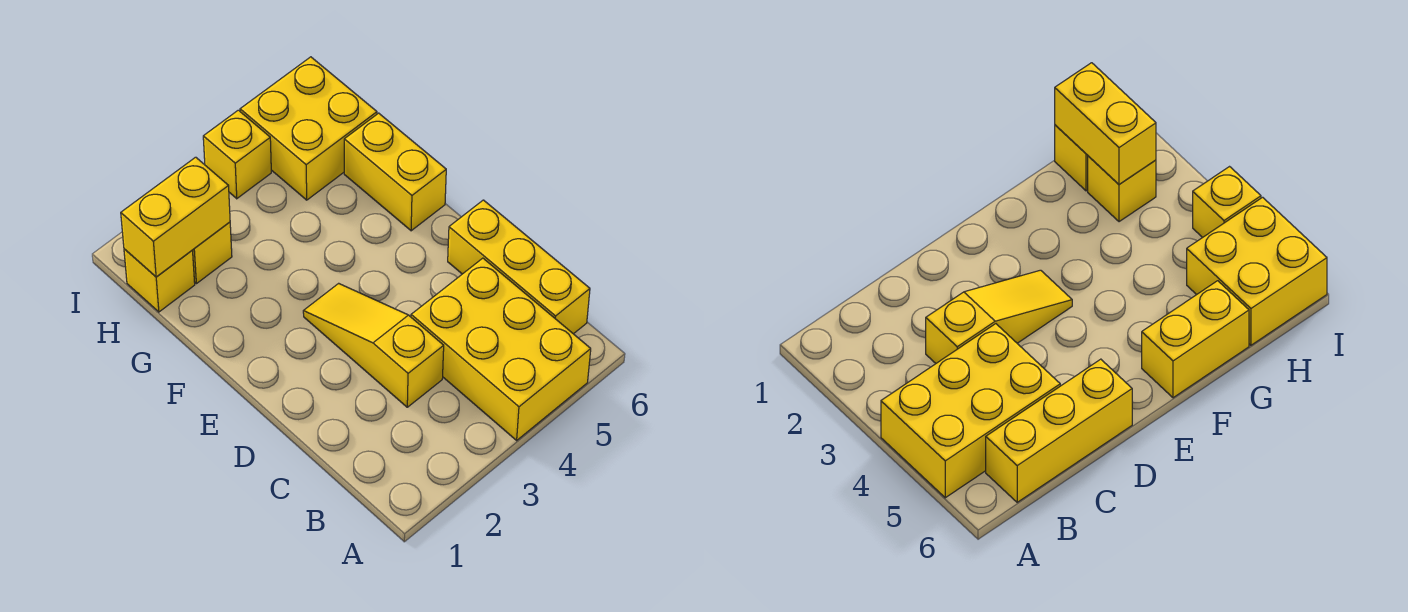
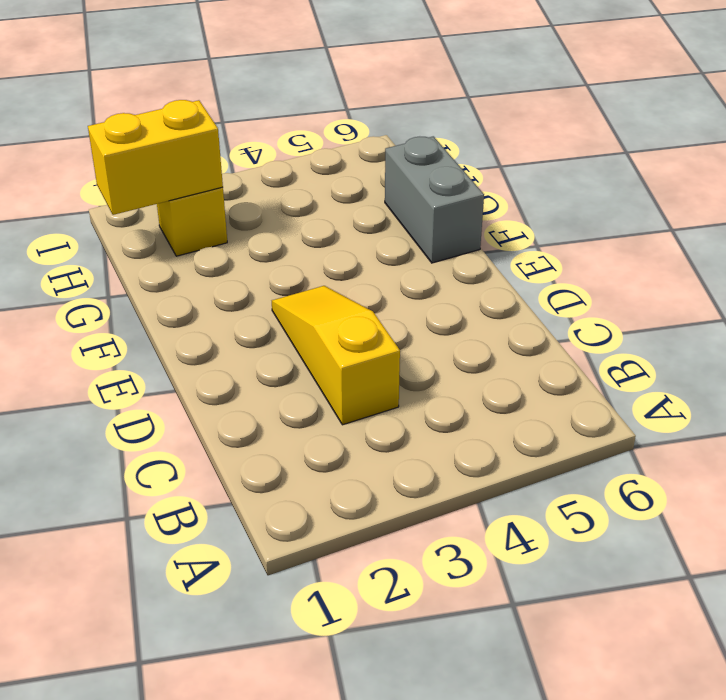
grey brick F6:G6 level 1 -> yellow brick F6:G6 level 1
none -> yellow brick A4:C5 level 1
none -> yellow brick B6:D6 level 1

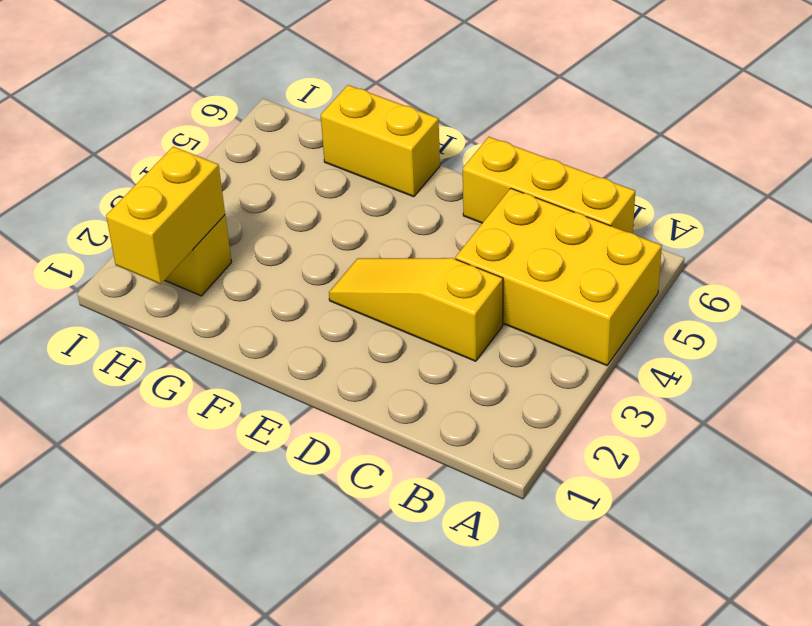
none -> yellow brick H1 level 1
none -> yellow brick H5:I6 level 1

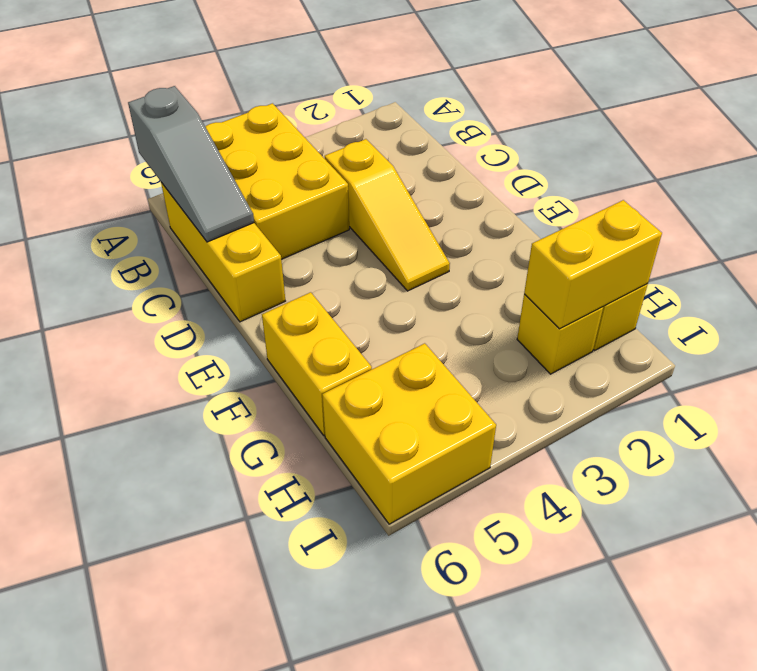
grey slope A6:C6 level 2 top A -> none
none -> yellow brick I4 level 1

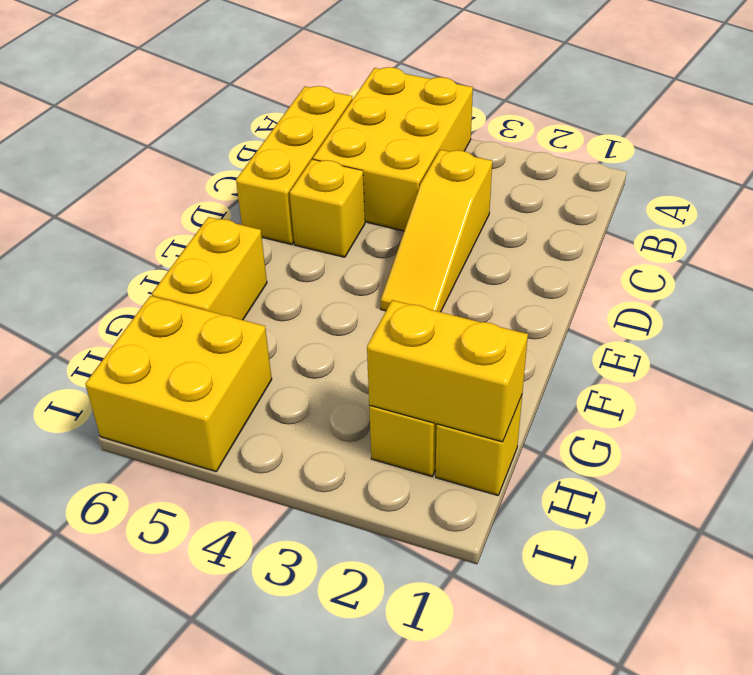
yellow brick D5 level 1 -> yellow brick I4 level 1

